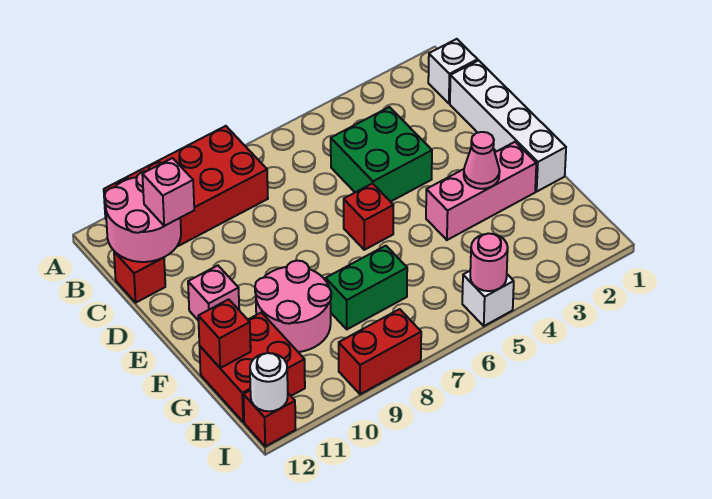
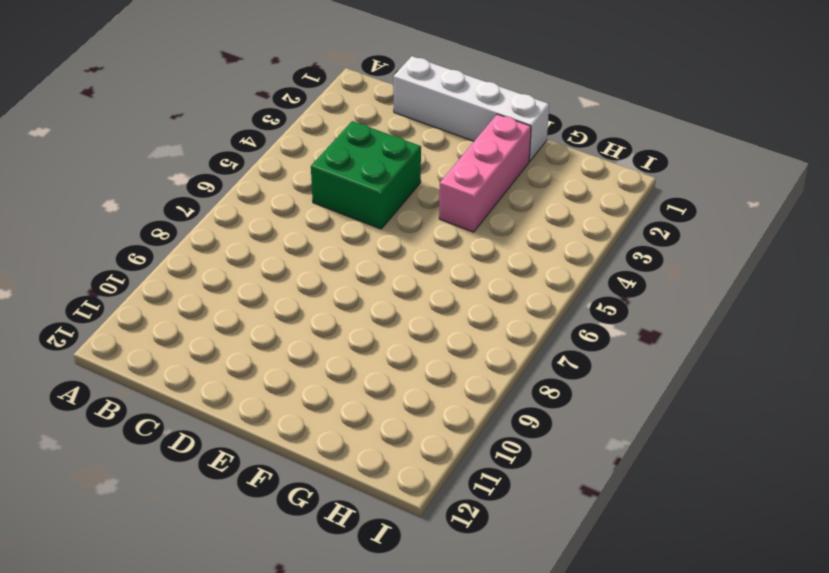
none -> red brick A8:B11 level 1
none -> white brick B1 level 1
none -> red brick C12 level 1

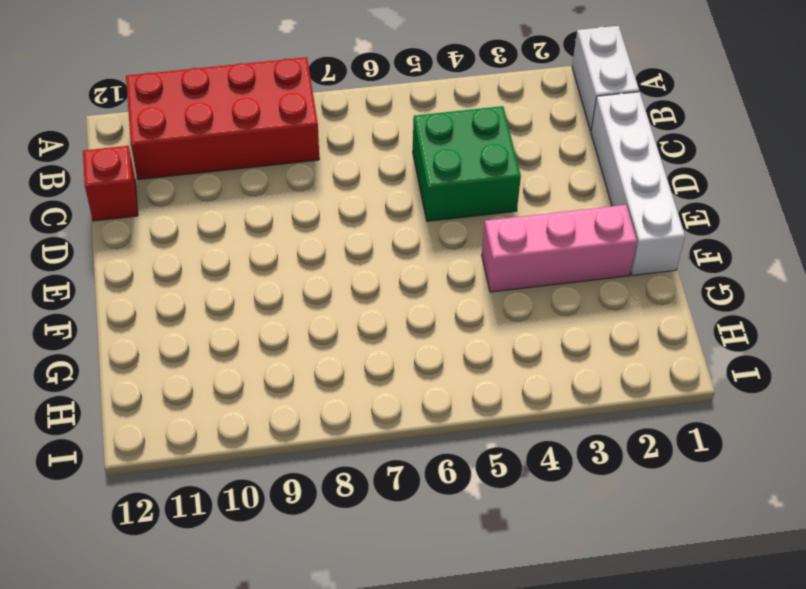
white brick A1:B1 level 1 -> white brick B1 level 1
none -> red brick E6 level 1
none -> pink brick E11 level 1
none -> pink round brick F9:G10 level 1

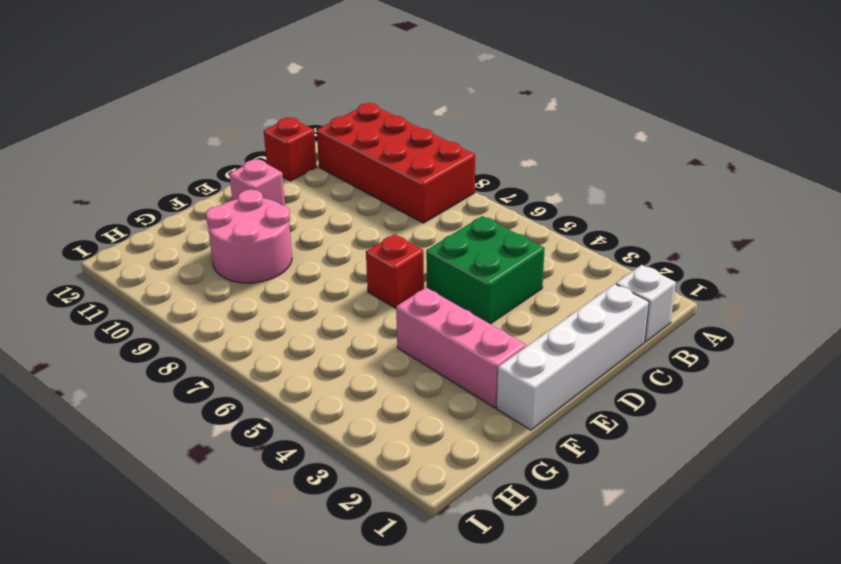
none -> green brick G7:G8 level 1
none -> red brick G11:H12 level 1
none -> white brick I5 level 1

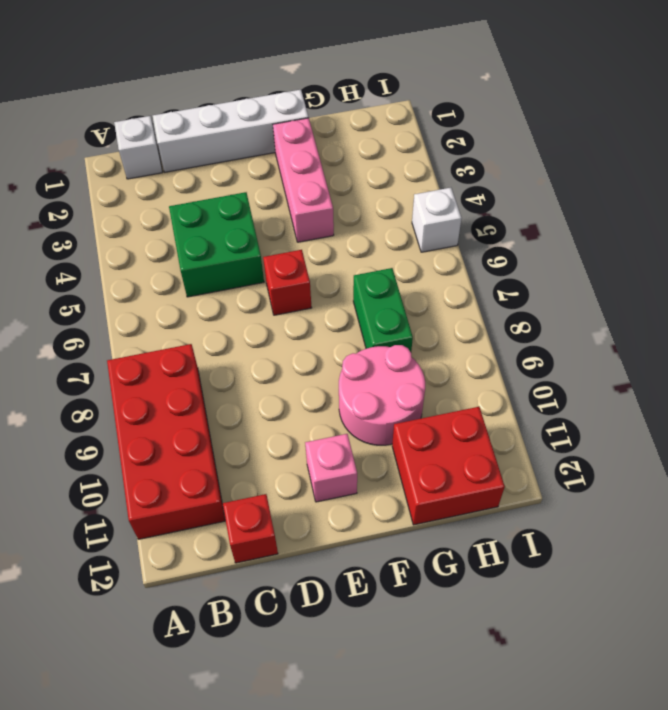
none -> red brick I8:I9 level 1
none -> red brick I12 level 1
none -> pink round brick B11:C12 level 2

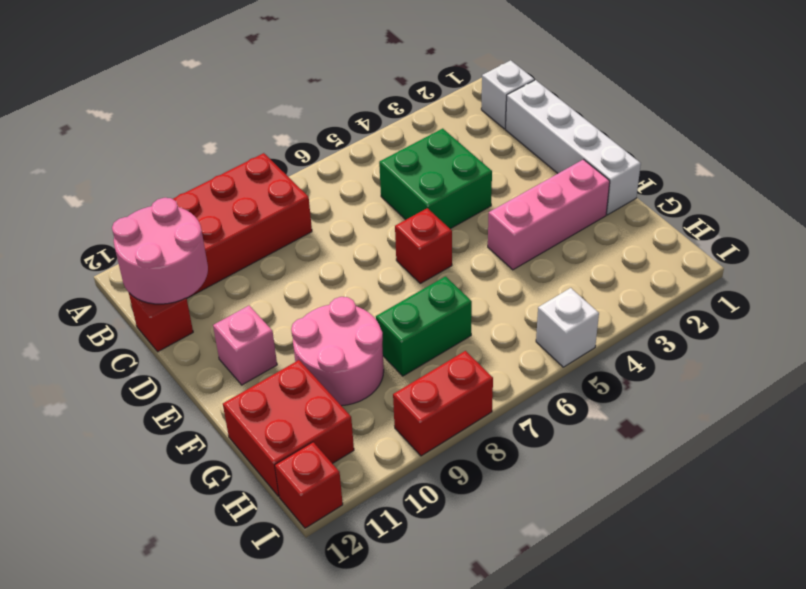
none -> pink cone F3 level 2
none -> red brick G12 level 2
none -> pink round brick I5 level 2

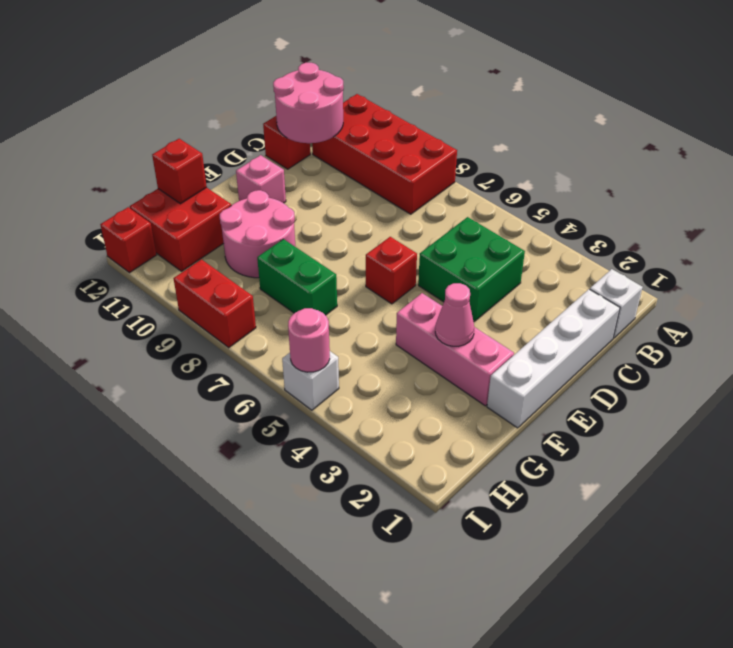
none -> white round brick I12 level 2
none -> pink brick C11 level 3

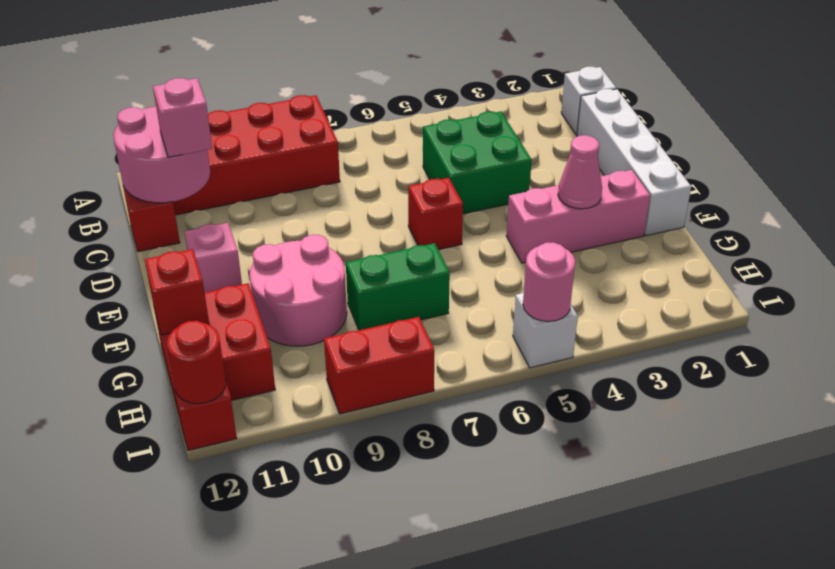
red round brick I12 level 2 -> white round brick I12 level 2

